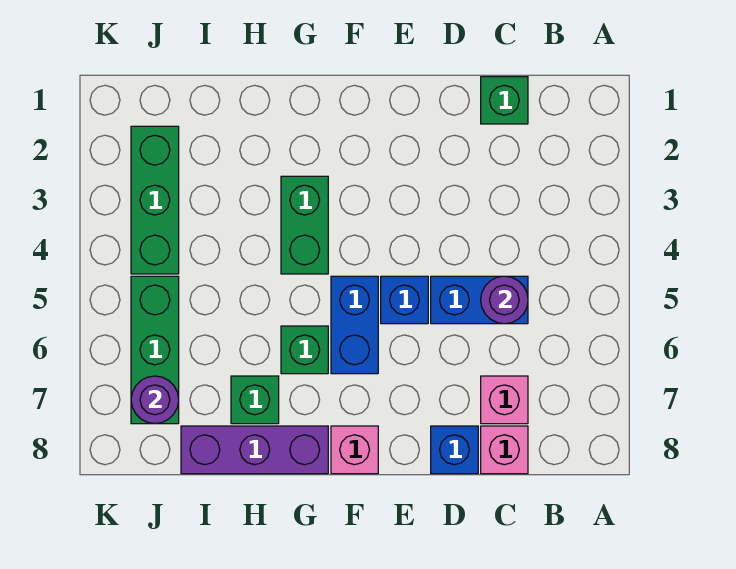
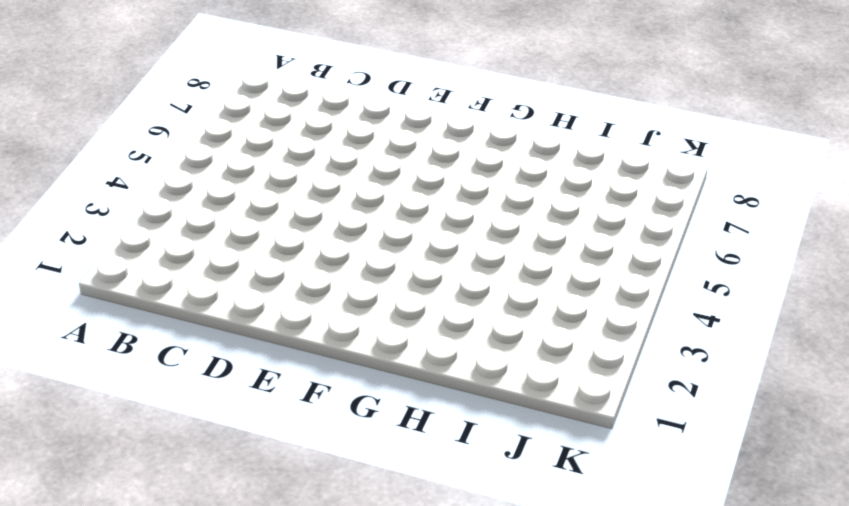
none -> green brick C1 level 1
none -> blue brick C5:D5 level 1
none -> pink brick C7 level 1

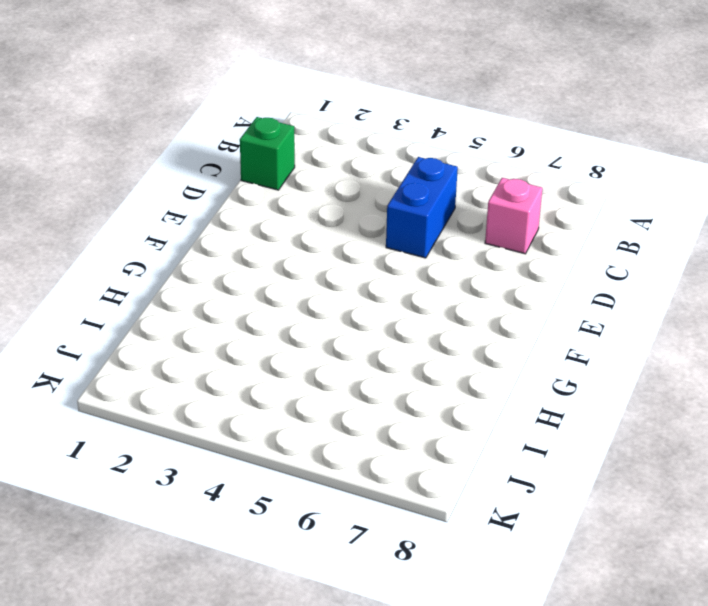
none -> pink brick C8 level 1
none -> blue brick D8 level 1
none -> blue brick E5 level 1

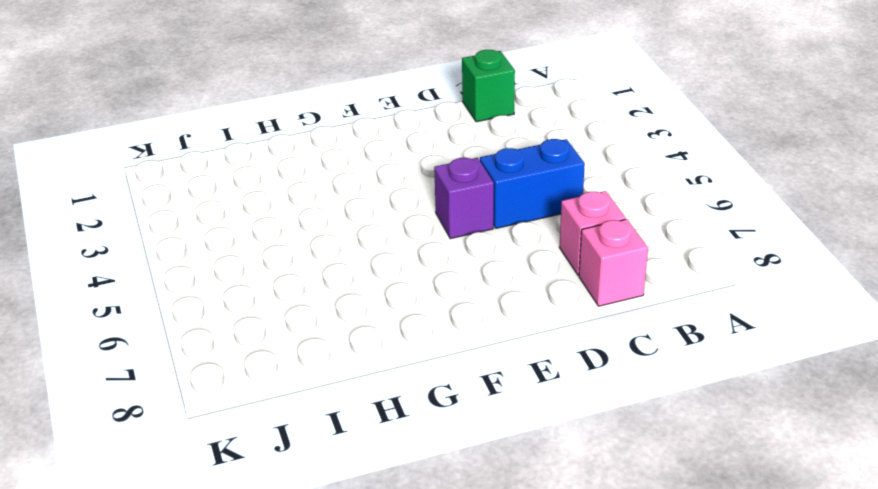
purple brick E5 level 1 -> blue brick E5 level 1
none -> blue brick D8 level 1
none -> blue brick F5:F6 level 1
none -> pink brick F8 level 1

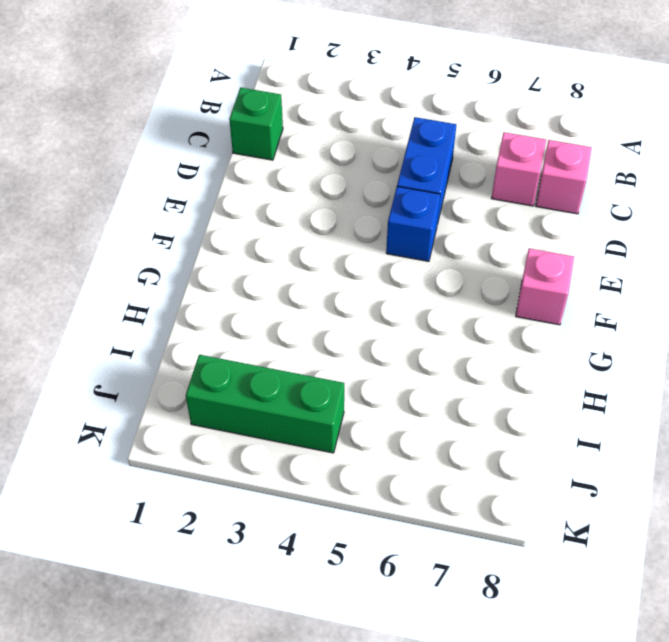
none -> blue brick D8 level 1
none -> blue brick F5:F6 level 1
none -> green brick G3:G4 level 1

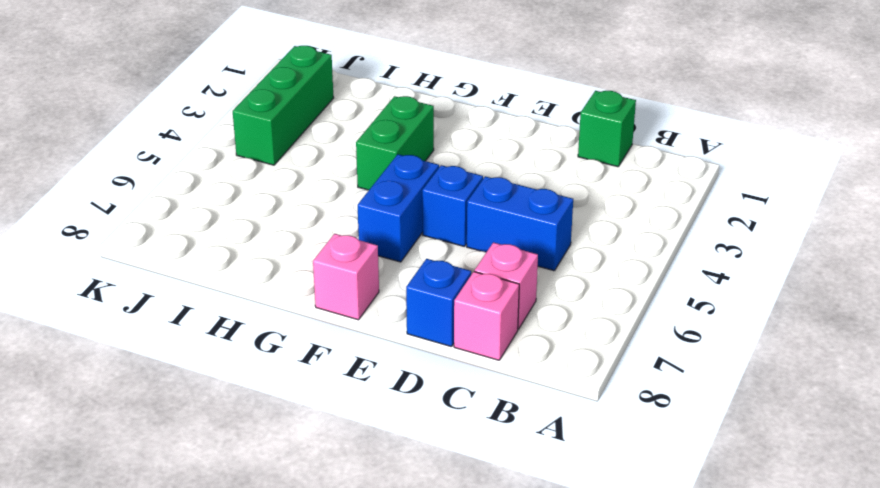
none -> green brick G6 level 1
none -> purple brick G8:I8 level 1
none -> green brick H7 level 1

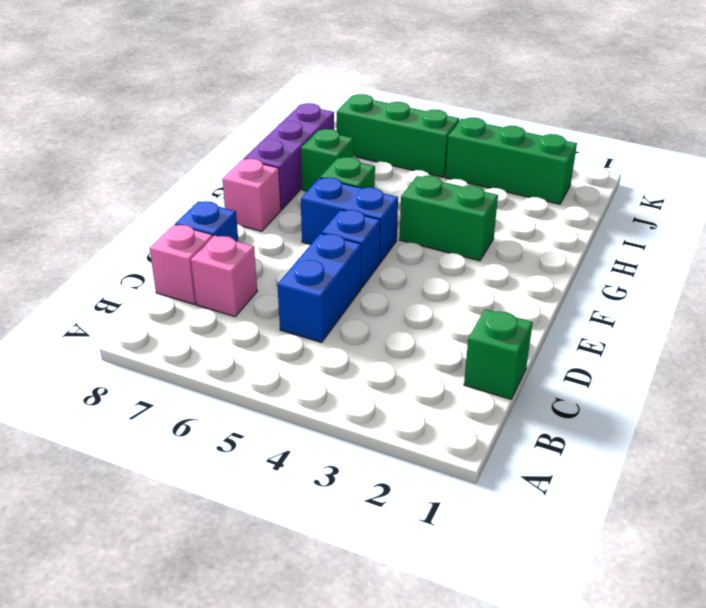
none -> purple round brick C5 level 2
none -> purple round brick J7 level 2

